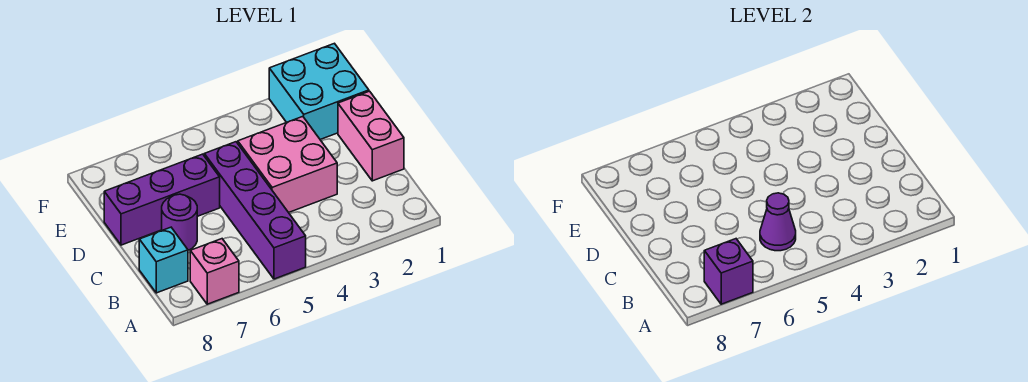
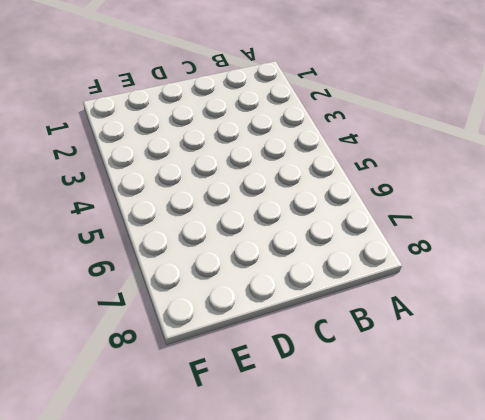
none -> purple brick A5:D5 level 1
none -> pink brick A7 level 1

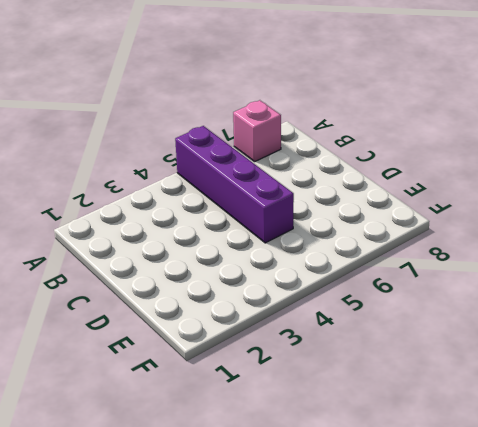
none -> cyan brick B8 level 1
none -> pink brick C1:D1 level 1

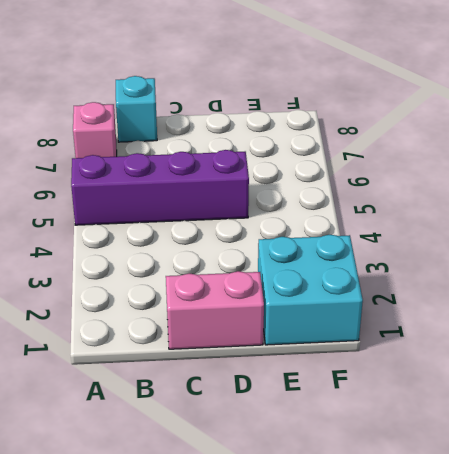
none -> pink brick C3:D4 level 1
none -> purple round brick C7 level 1

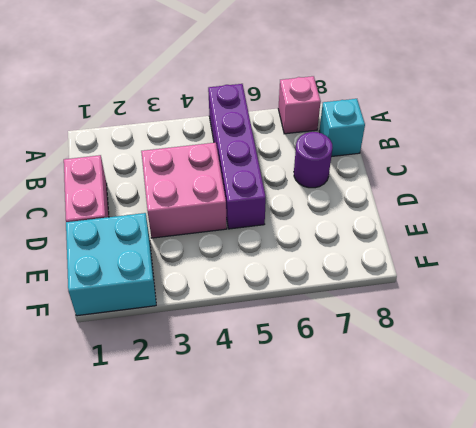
none -> purple brick D6:D8 level 1
none -> purple brick A7 level 2

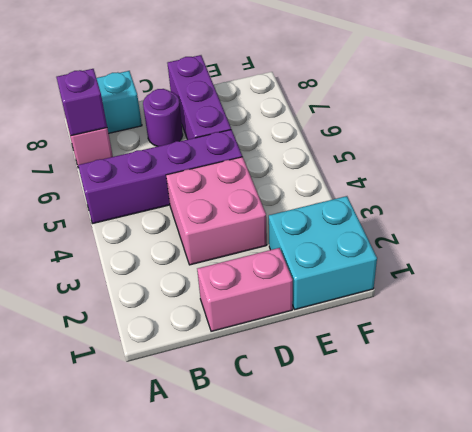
none -> purple cone B5 level 2

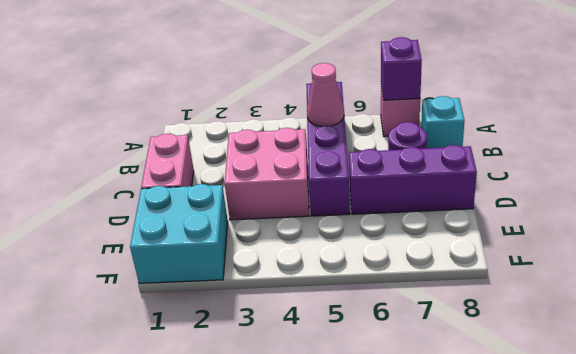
pink cone B5 level 2 -> purple cone B5 level 2

